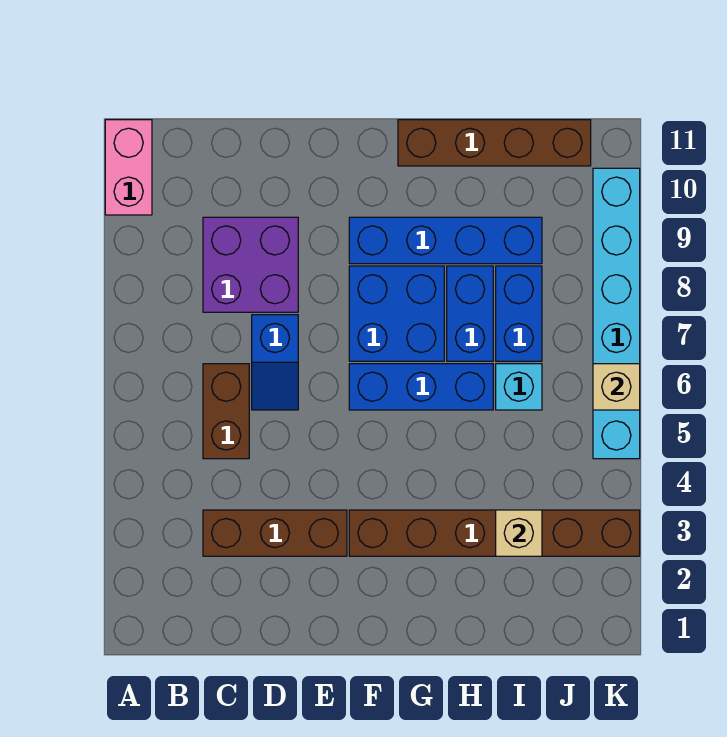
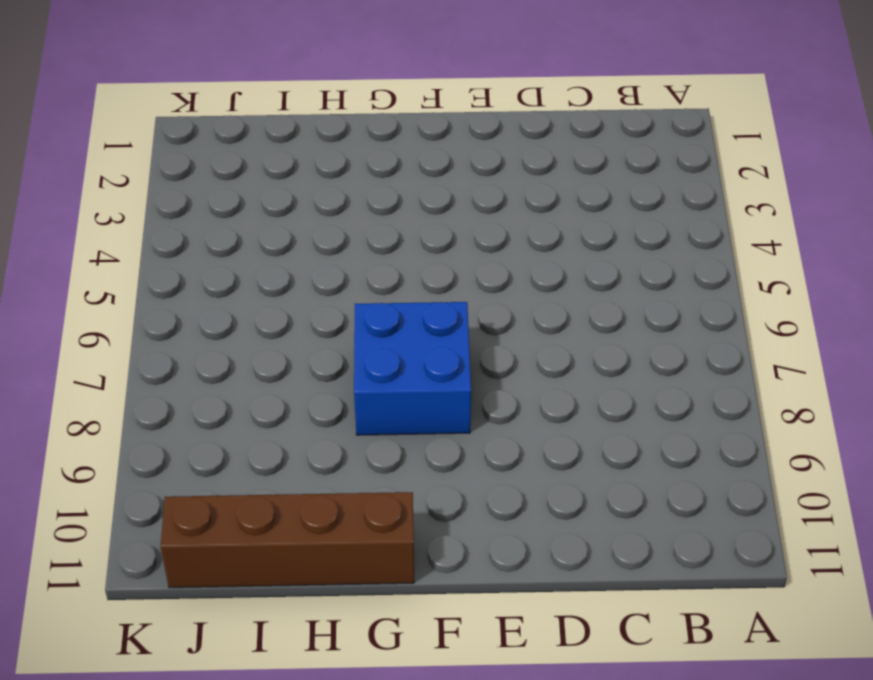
none -> pink brick A10:A11 level 1
none -> brown brick C3:E3 level 1
none -> brown brick C5:C6 level 1

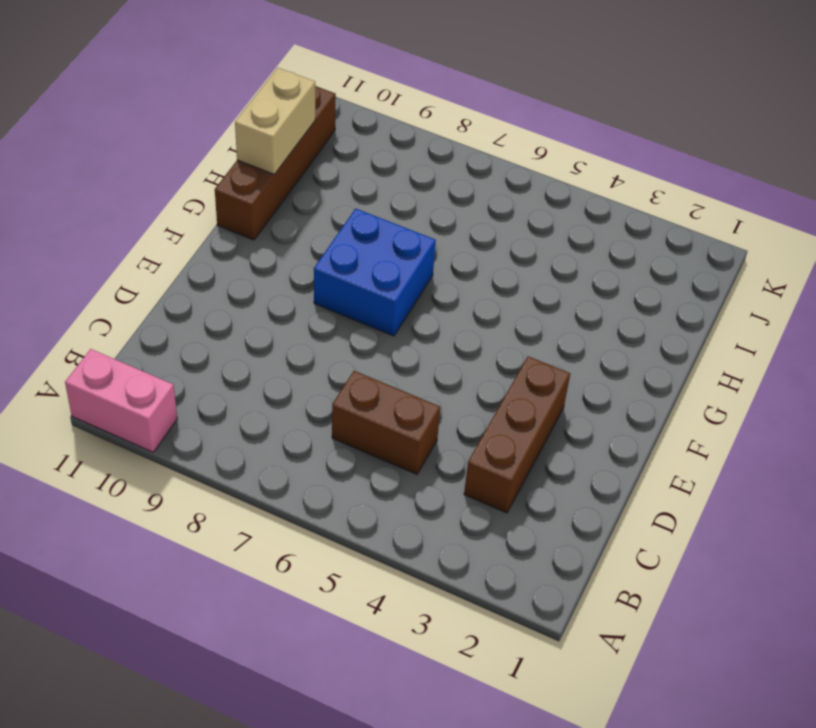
tan brick H11:I11 level 2 -> none
none -> purple brick C8:D9 level 1
none -> blue slope D6:D7 level 1 top 7
none -> brown brick F3:K3 level 1

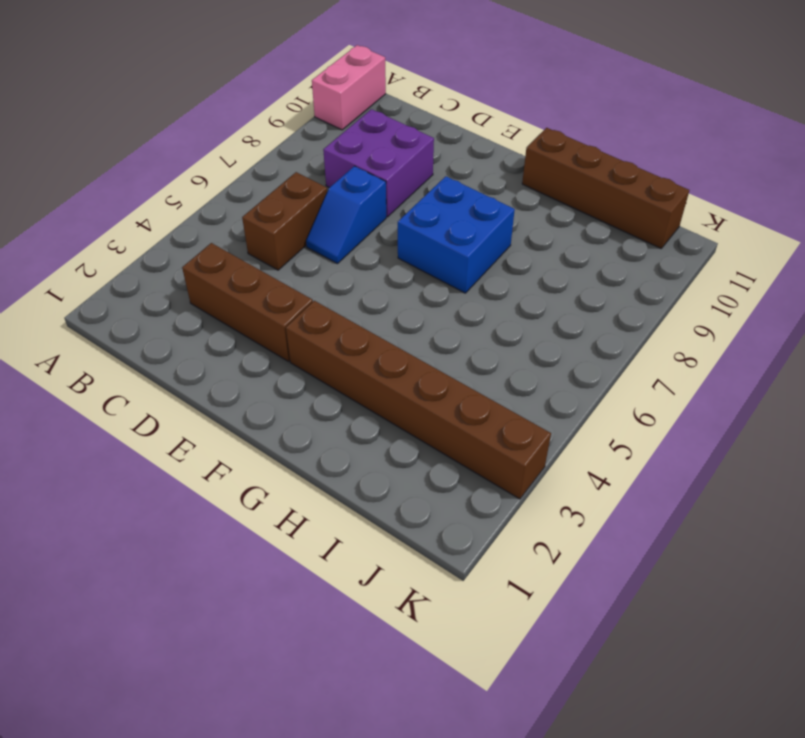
none -> blue brick F6:H6 level 1
none -> blue brick F9:I9 level 1
none -> blue brick H7:H8 level 1

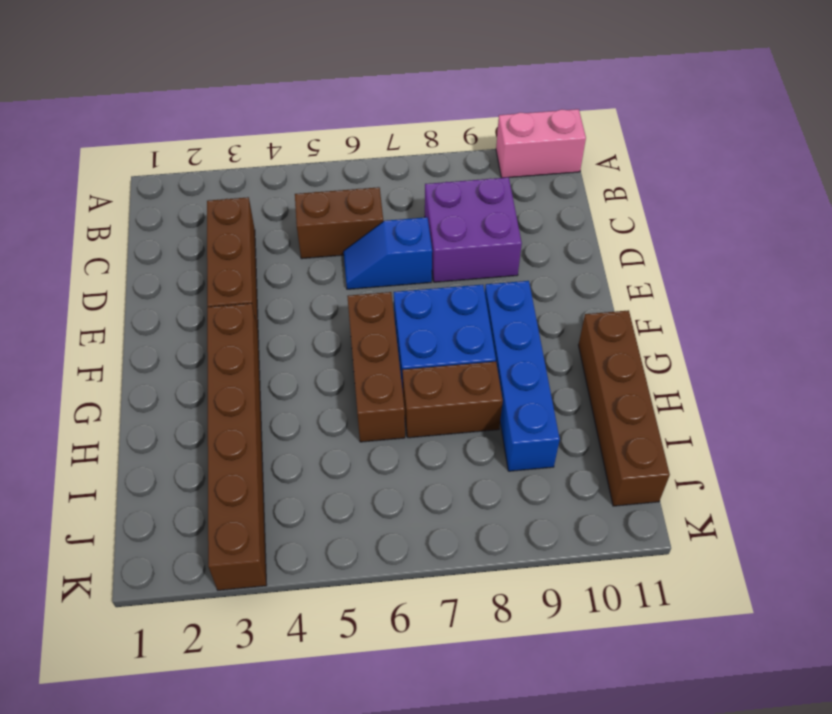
brown brick F6:H6 level 1 -> blue brick F6:H6 level 1
brown brick H7:H8 level 1 -> blue brick H7:H8 level 1
none -> cyan brick I6 level 1
none -> blue brick I7:I8 level 1
none -> cyan brick K5:K10 level 1

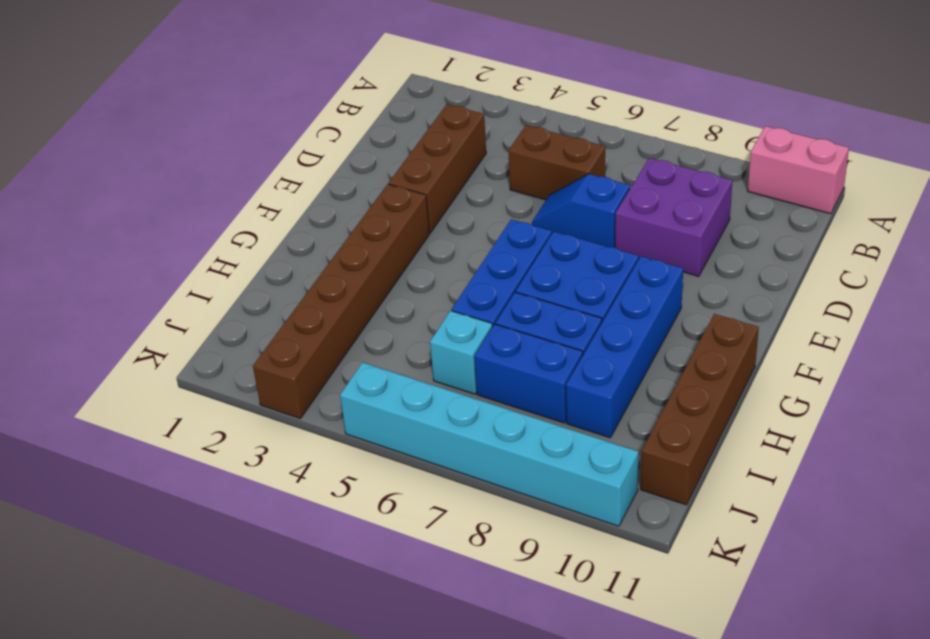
none -> tan brick I3 level 2
none -> tan brick K6 level 2

